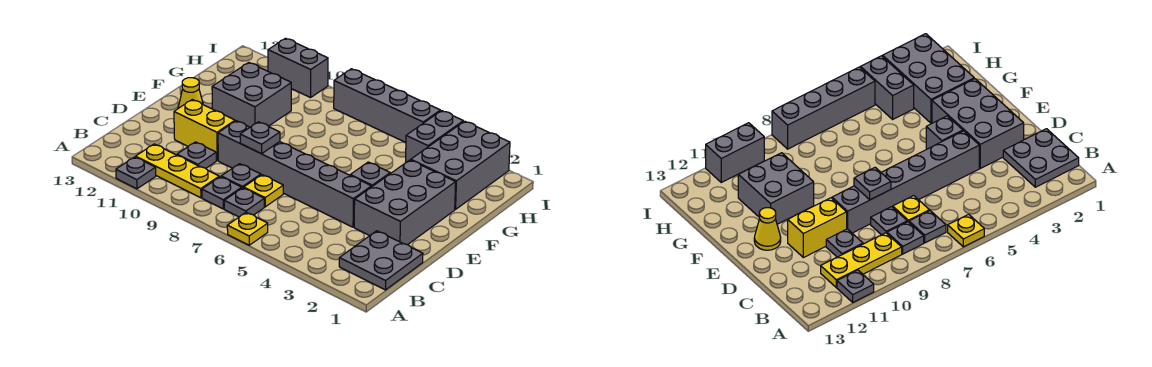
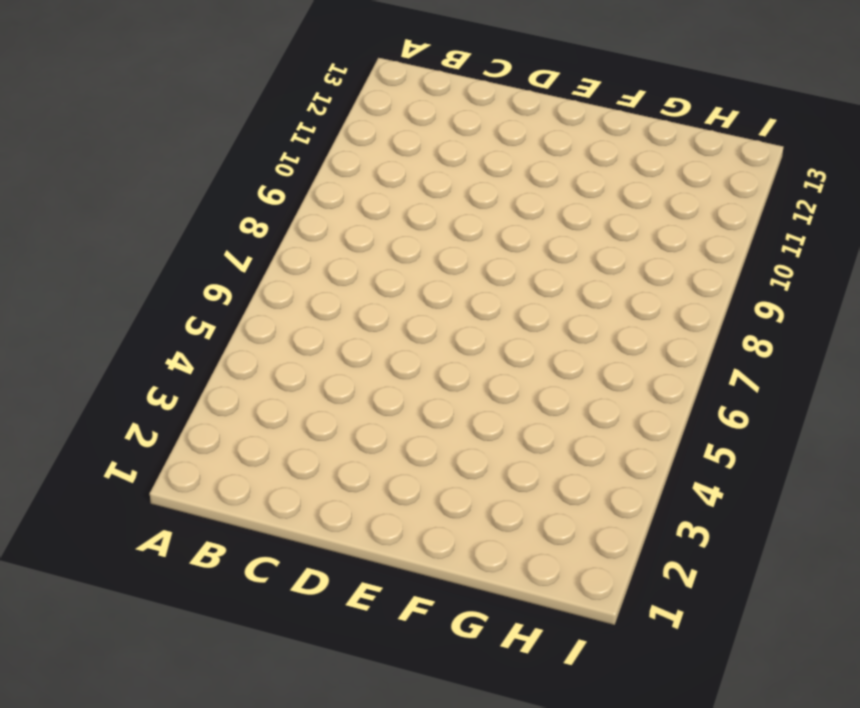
none -> yellow plate A6 level 1
none -> grey plate A11 level 1
none -> grey plate B1:C2 level 1

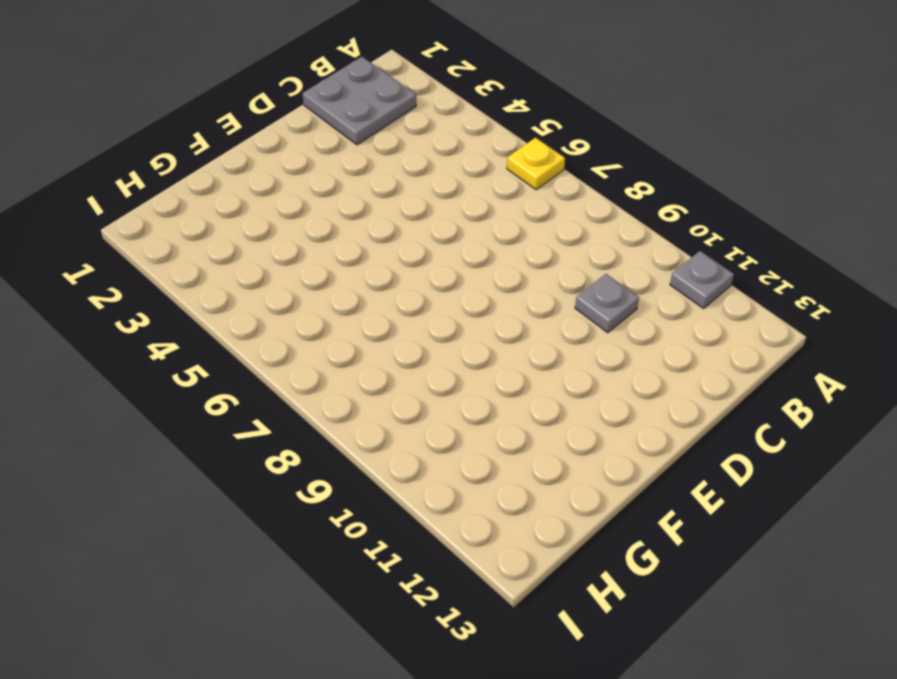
none -> grey plate B7 level 1
none -> grey plate B8 level 1
none -> yellow plate B9:B11 level 1

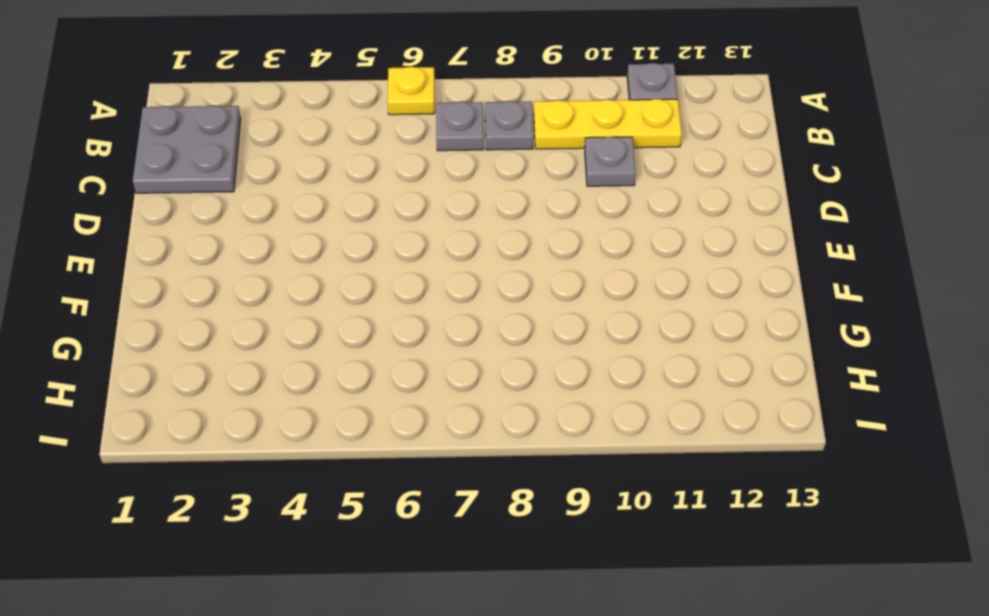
none -> yellow plate C7 level 1
none -> grey plate C8 level 1
none -> grey brick D2:F3 level 1

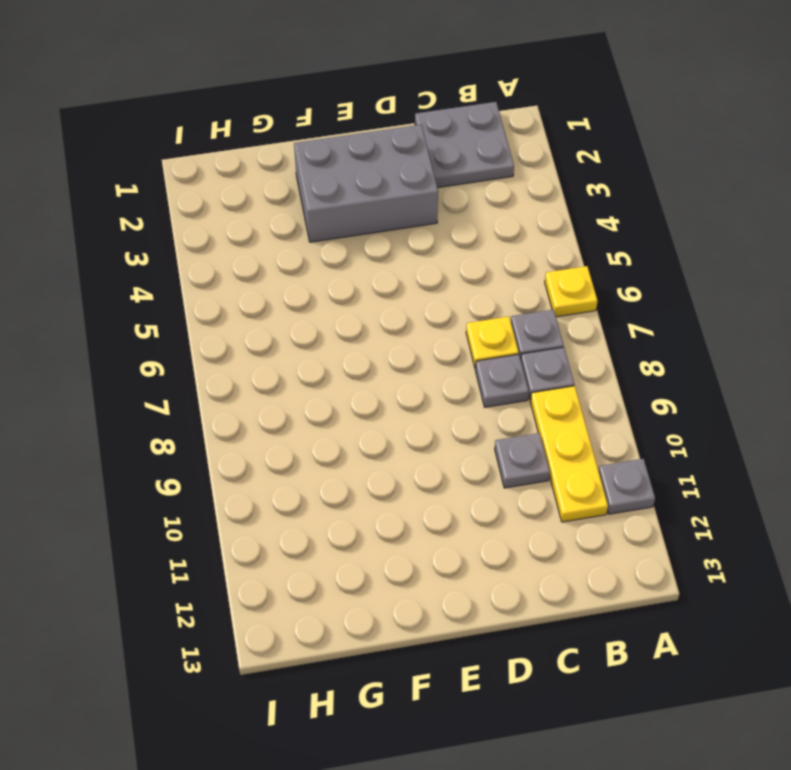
none -> grey brick D4:D9 level 1
none -> yellow brick D10:D11 level 1
none -> grey brick E4 level 1

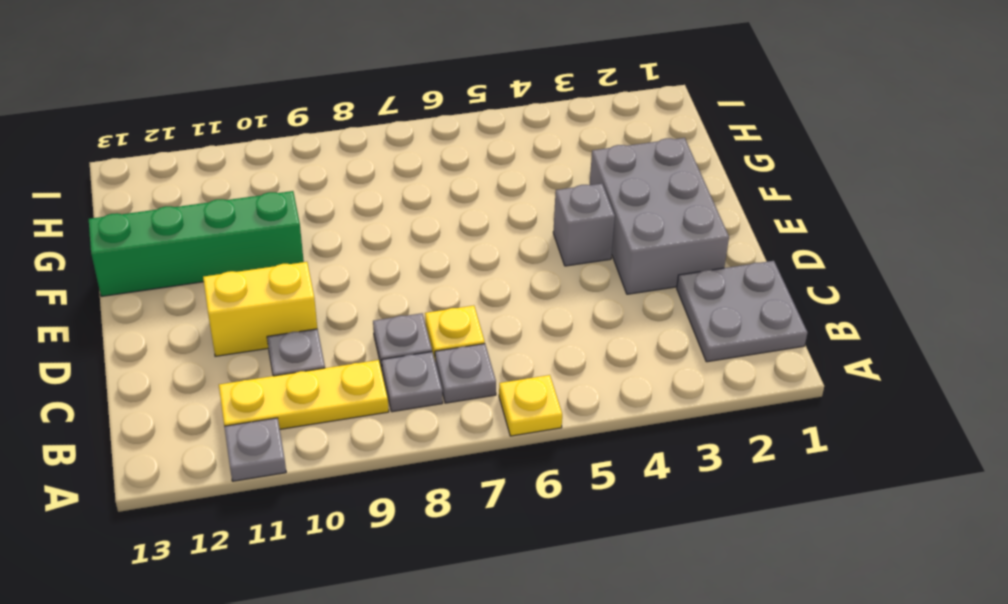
green brick F10:F13 level 1 -> grey brick F10:G11 level 1
none -> grey brick D4:D9 level 1
none -> yellow cone E12 level 1
none -> grey brick G2:I3 level 1

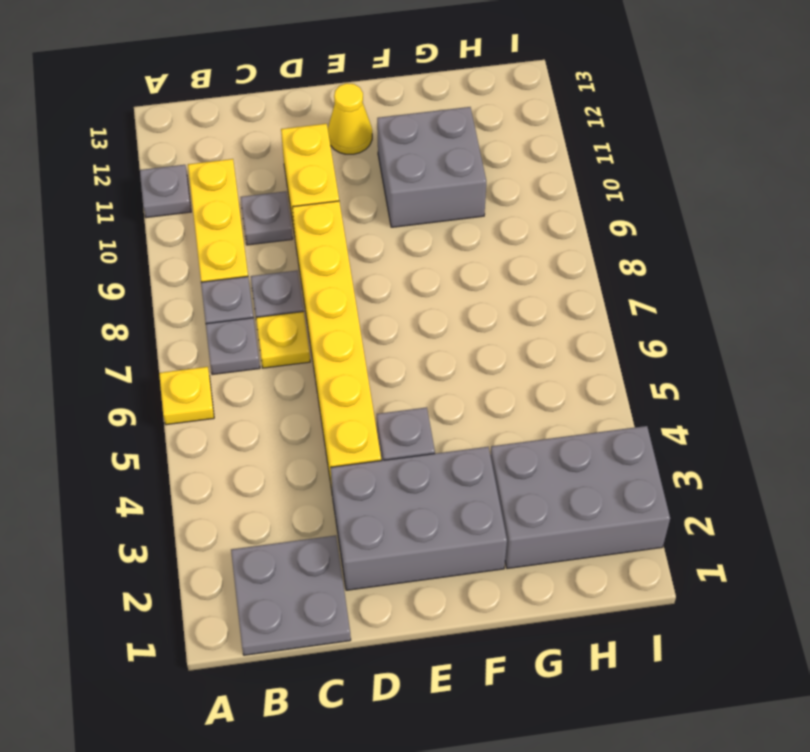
yellow brick D4:D9 level 1 -> grey brick D4:D9 level 1
none -> grey brick H4:I4 level 1
none -> grey brick I5:I8 level 1
none -> grey brick I10:I11 level 1

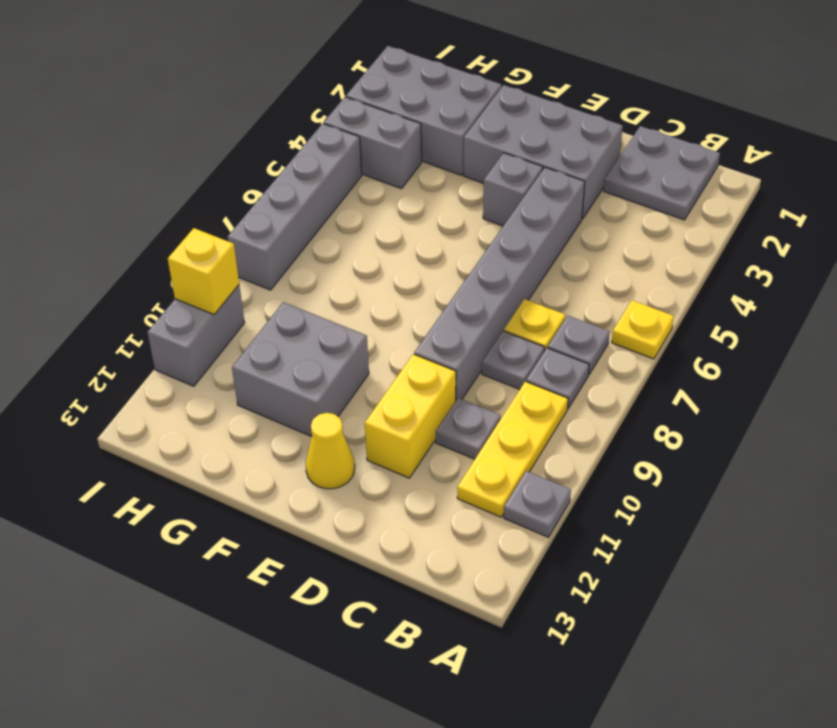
yellow brick I10 level 2 -> none
none -> grey plate D8 level 2

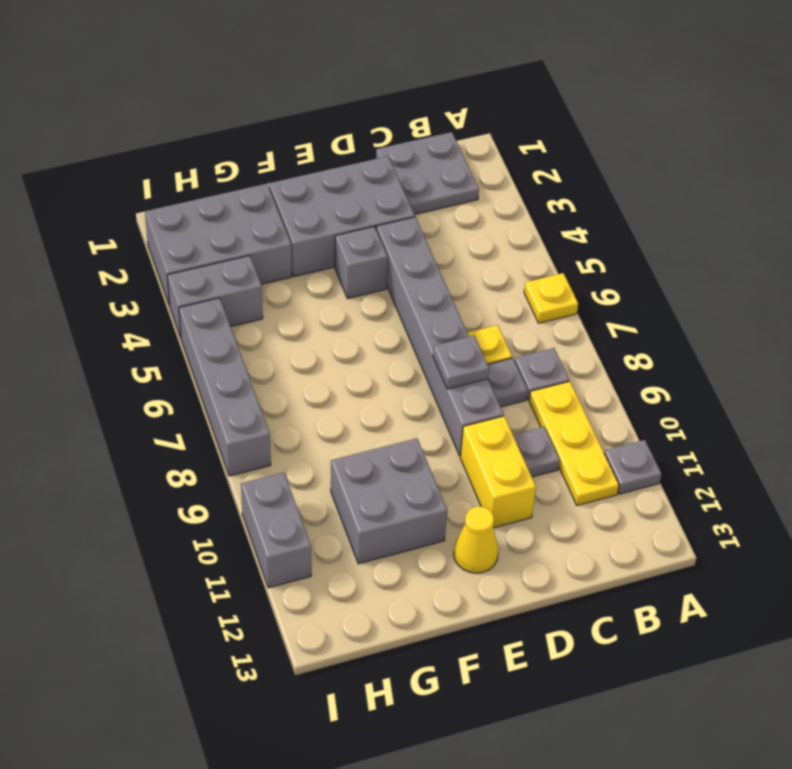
none -> grey plate B7 level 1

